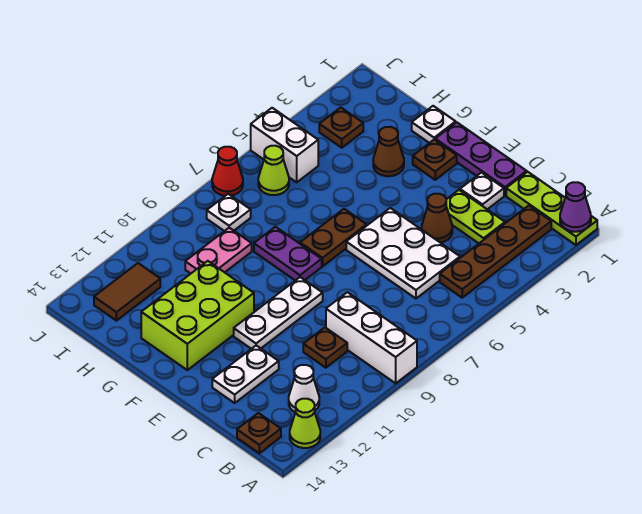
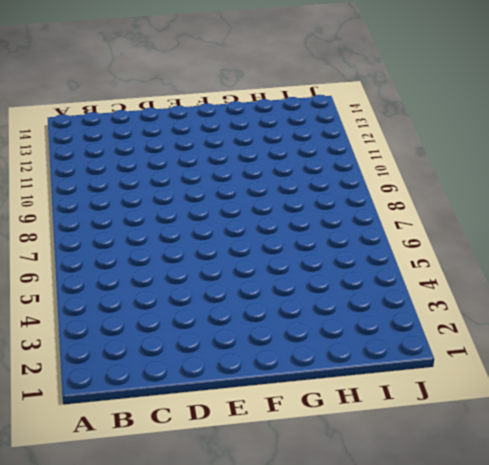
none -> lime plate A1:C1 level 1
none -> white brick A9:C9 level 1
none -> lime cone A13 level 1

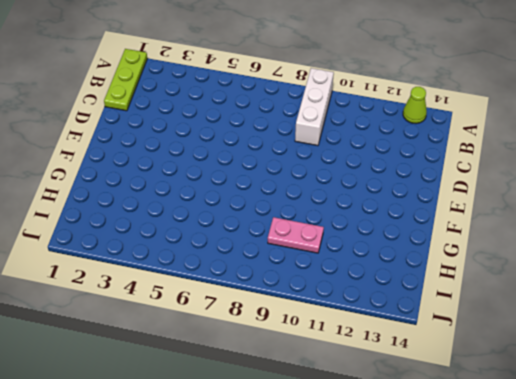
none -> brown plate B2:B5 level 1
none -> white cone B12 level 1
none -> brown plate B14 level 1

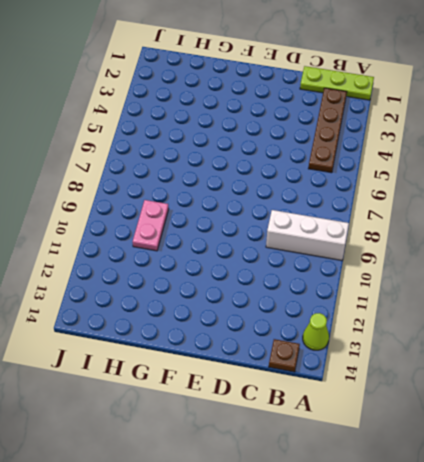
none -> white cone B12 level 1
none -> lime plate C3:D3 level 1
none -> white plate C5:E6 level 1

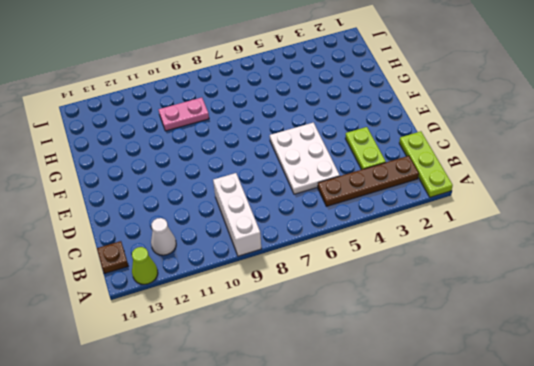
none -> brown plate C10 level 1
none -> purple plate D1:F1 level 1
none -> white plate D2 level 1

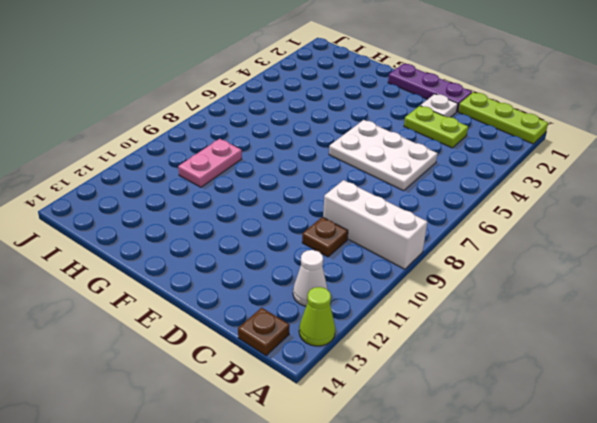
none -> brown plate B2:B5 level 1
none -> brown cone D4 level 1
none -> white plate D12:D13 level 1

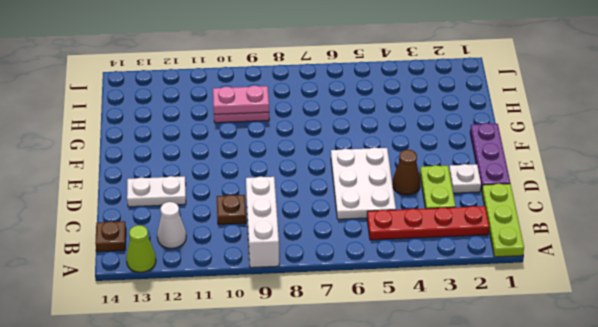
red plate B2:B5 level 1 -> brown plate B2:B5 level 1
pink plate H9:H10 level 2 -> none
none -> white plate E9:E11 level 1
none -> brown plate F2 level 1
none -> brown plate F6:F7 level 1

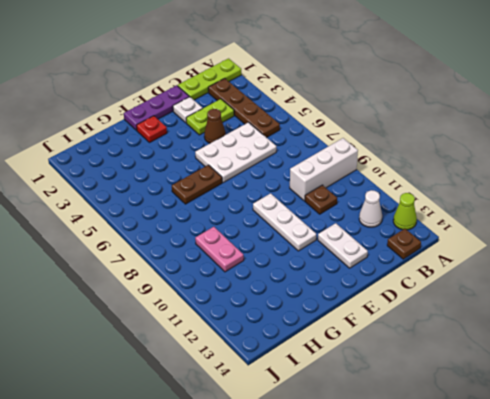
red plate F2 level 1 -> brown plate F2 level 1
brown plate F6:G6 level 1 -> brown plate F6:F7 level 1
none -> purple plate F8:G8 level 1
none -> lime brick F11:G13 level 1
none -> white plate G1 level 1

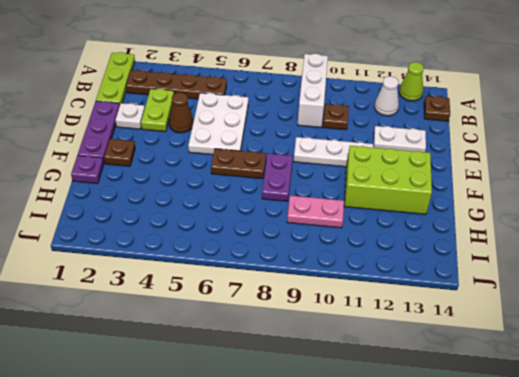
purple plate G1 level 1 -> white plate G1 level 1
none -> brown cone G3 level 1
none -> brown plate I3 level 1
none -> white brick I5:J5 level 1

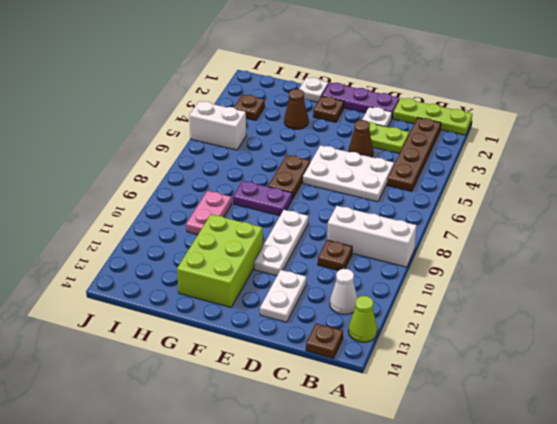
none -> lime cone I6 level 1
none -> white plate I8 level 1
none -> brown tile I12:I13 level 1

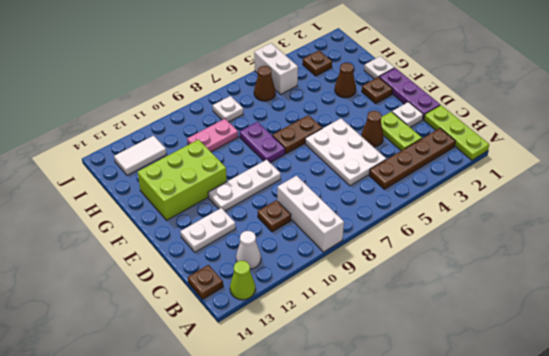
brown cone I6 level 1 -> lime cone I6 level 1
white tile I12:I13 level 1 -> brown tile I12:I13 level 1
none -> red cone J7 level 1
none -> purple cone A1 level 2

